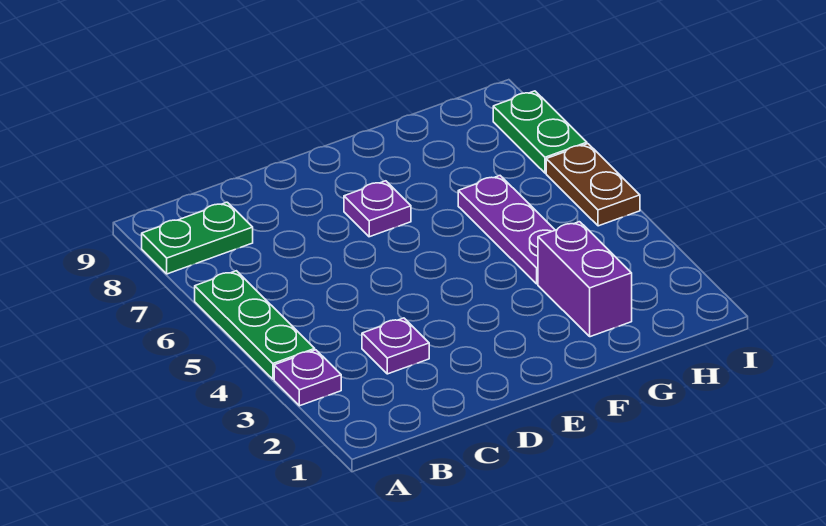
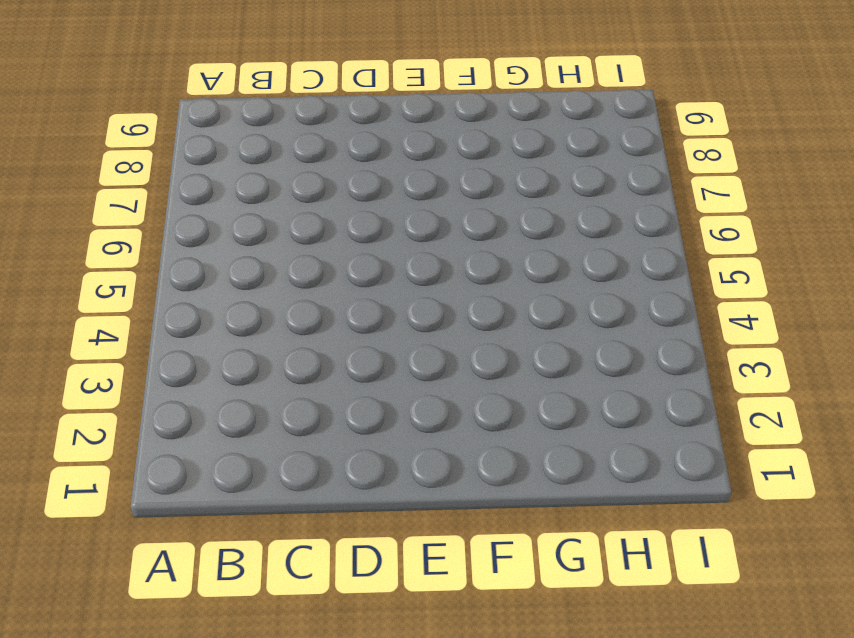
none -> purple plate A3 level 1
none -> green plate A4:A6 level 1

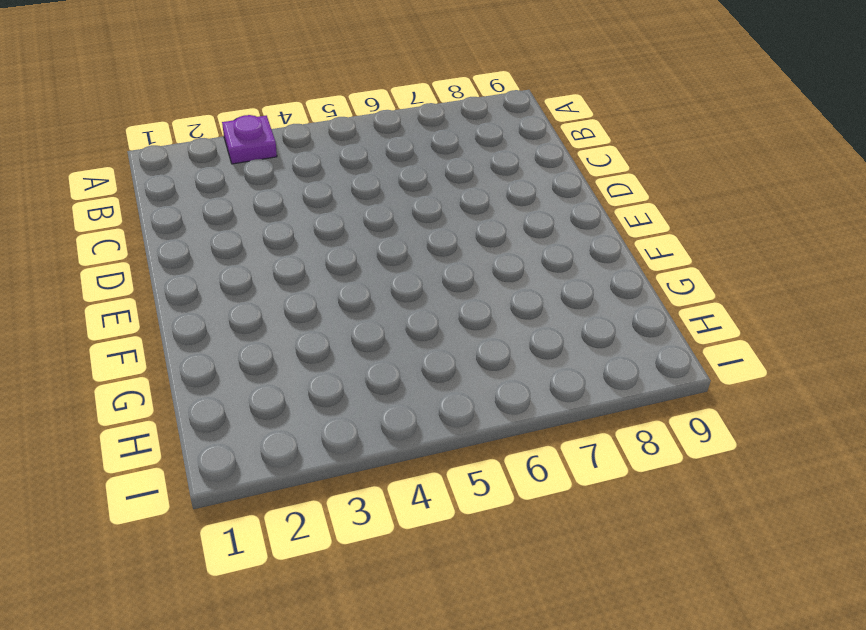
none -> green plate A4:A6 level 1
none -> green plate A8:B8 level 1

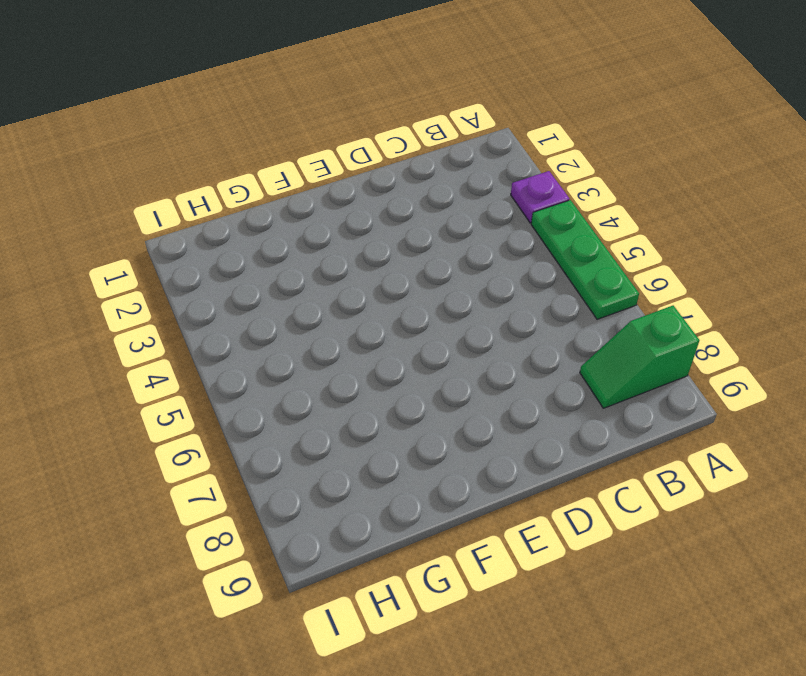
green slope A8:B8 level 1 top A -> green plate A8:B8 level 1
none -> purple plate C3 level 1
none -> purple plate E7 level 1

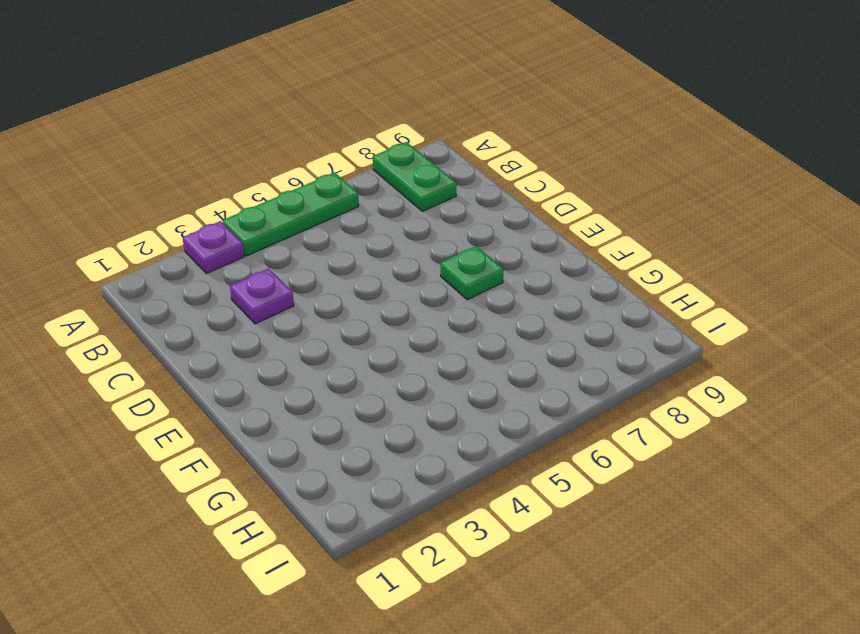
green plate E7 level 1 -> purple plate E7 level 1
none -> purple brick G2:G3 level 1
none -> purple plate G4:G6 level 1

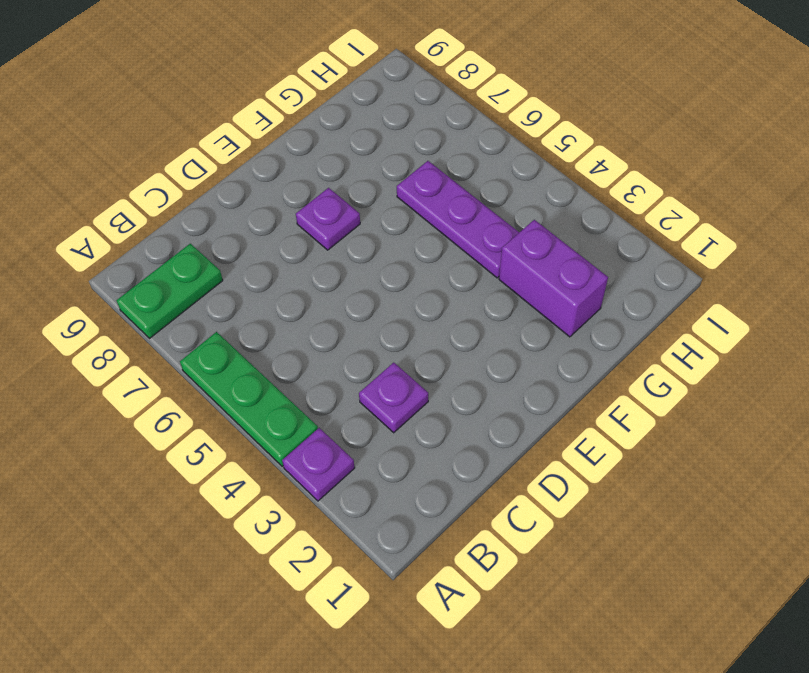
none -> brown plate I5:I6 level 1
none -> green plate I7:I8 level 1

